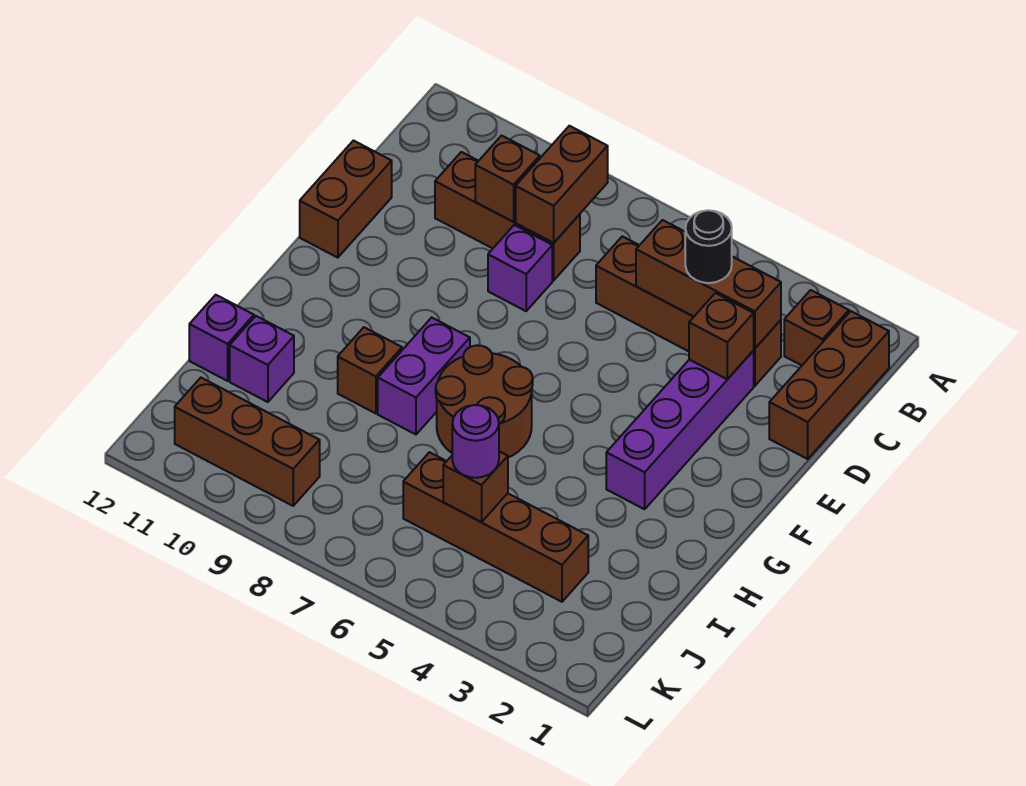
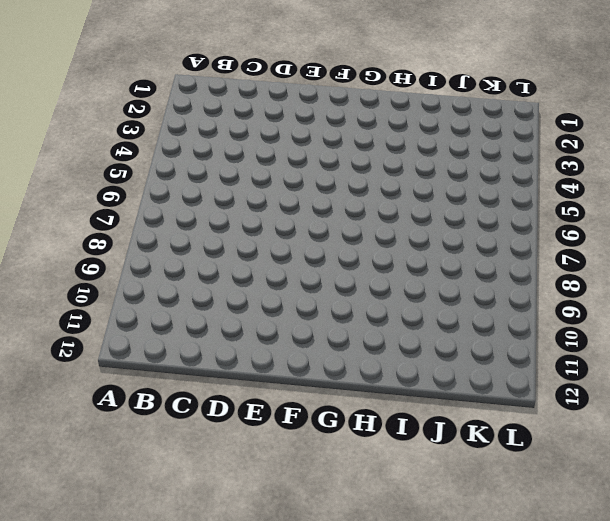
none -> brown brick B1:D1 level 1
none -> brown brick B2 level 1
none -> brown brick C3:C6 level 1

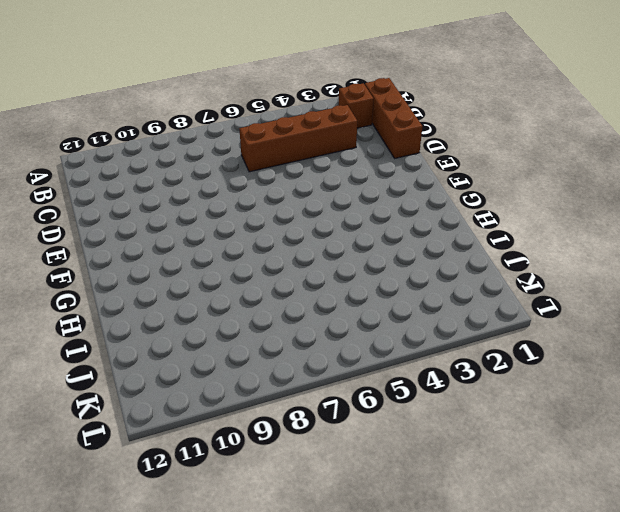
none -> brown brick C8:C10 level 1
none -> purple brick D3:G3 level 1
none -> purple brick D8 level 1

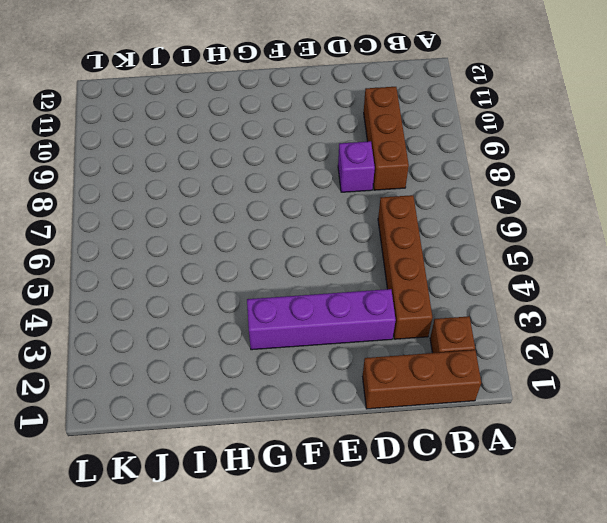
none -> brown brick D12:E12 level 1
none -> brown round brick G6:H7 level 1
none -> purple brick G8:H8 level 1

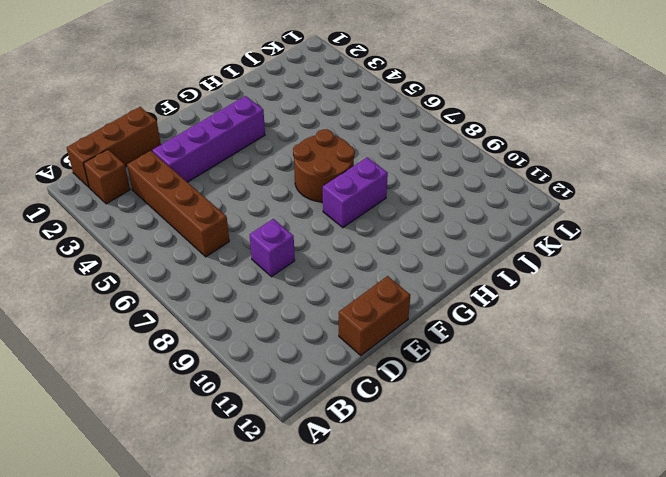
none -> brown brick C8:C10 level 1
none -> brown brick H9 level 1
none -> purple brick I11 level 1

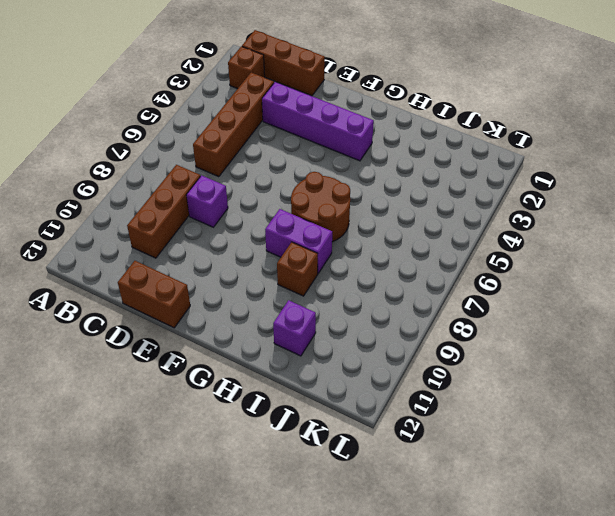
none -> purple brick I12 level 1
none -> brown brick J3:J6 level 1
none -> brown brick K9:K11 level 1

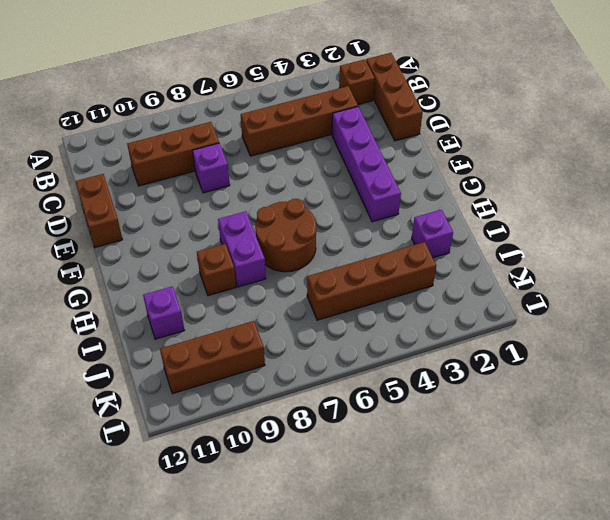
purple brick I2 level 1 -> purple brick I12 level 1
none -> brown brick B8:C8 level 2
none -> brown brick C3:C5 level 2
none -> brown brick C9 level 2

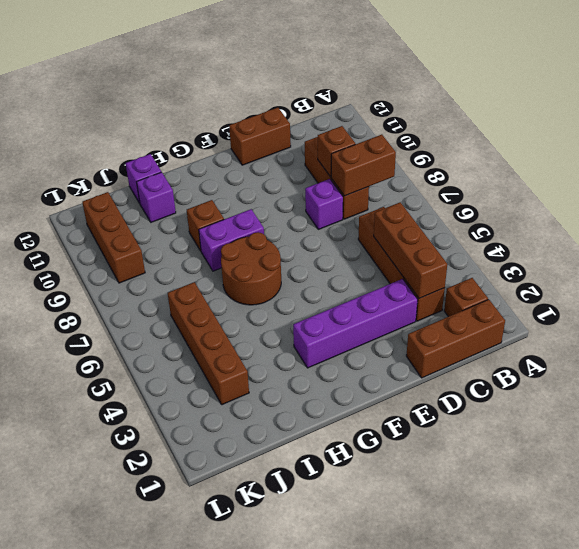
none -> brown brick D3 level 2
none -> brown brick J5 level 2
none -> black round brick C4 level 3

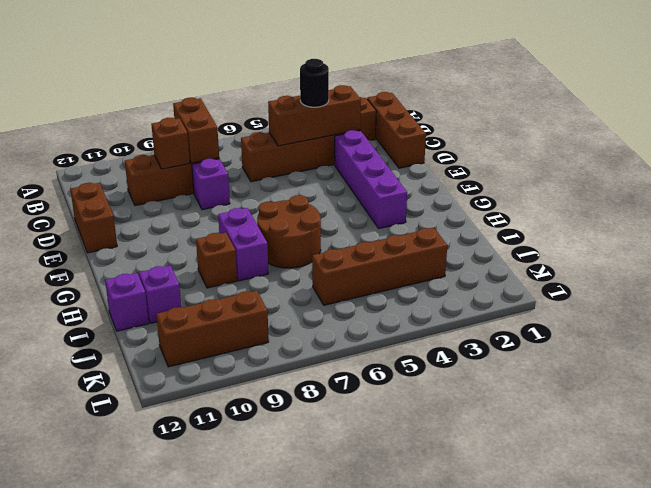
none -> brown brick D3 level 2
none -> brown brick J5 level 2
none -> purple round brick J5 level 3

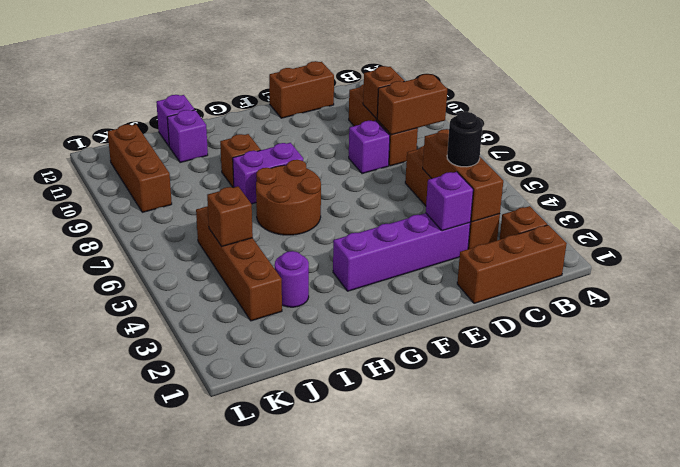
purple brick D3 level 2 -> brown brick D3 level 2
purple round brick I3 level 1 -> purple round brick J5 level 3

